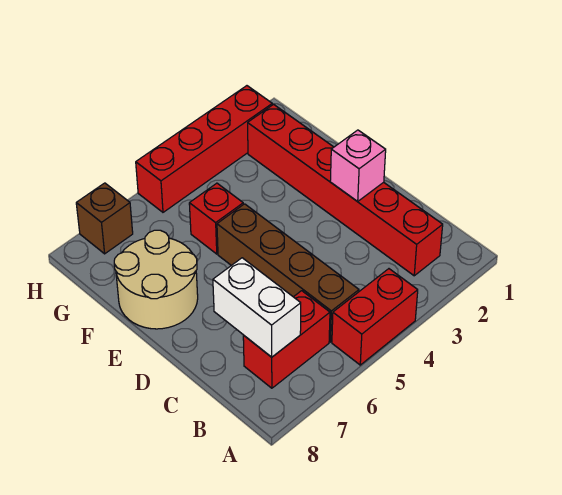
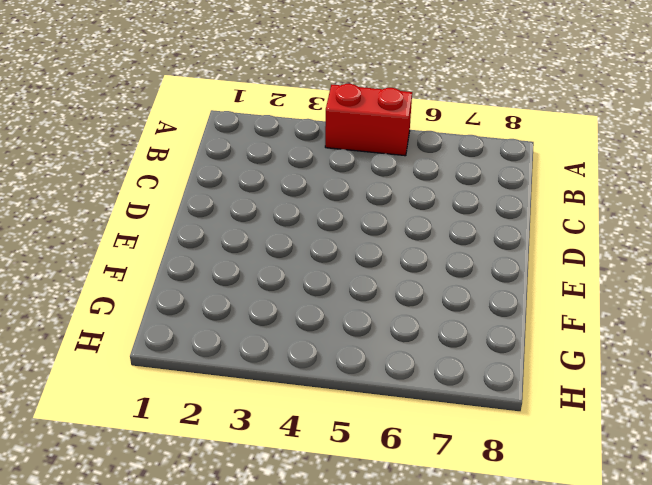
none -> red brick B2:G2 level 1
none -> brown brick B5:E5 level 1

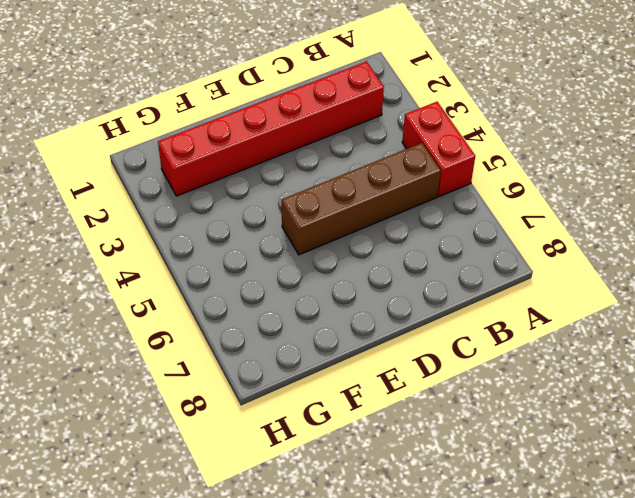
none -> red brick B6:B7 level 1
none -> tan round brick E7:F8 level 1

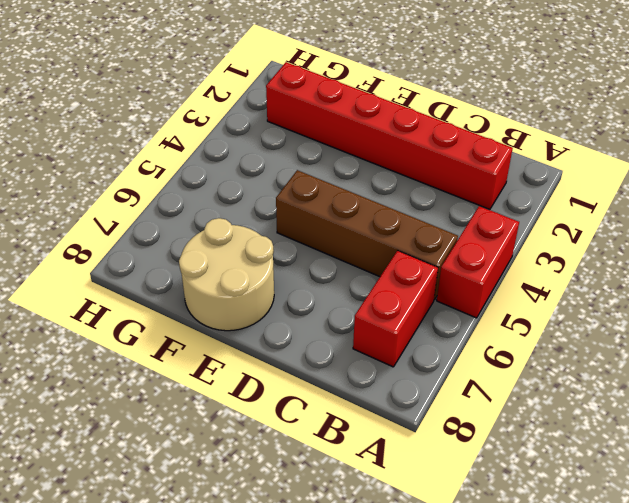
none -> red brick F5 level 1
none -> red brick H2:H5 level 1

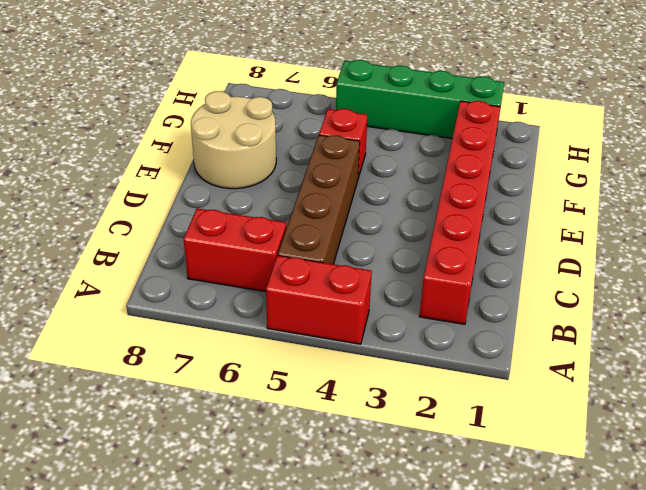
green brick H2:H5 level 1 -> red brick H2:H5 level 1
none -> brown brick H7 level 1
none -> white brick B7:C7 level 2

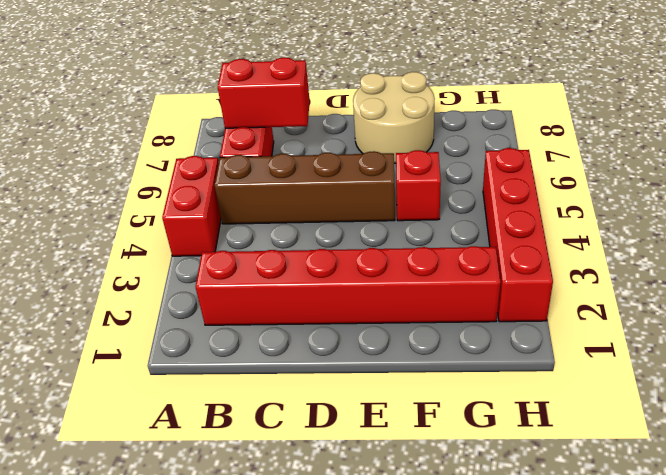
red brick B7:C7 level 2 -> white brick B7:C7 level 2
none -> brown brick H7 level 1
none -> pink brick D2 level 2

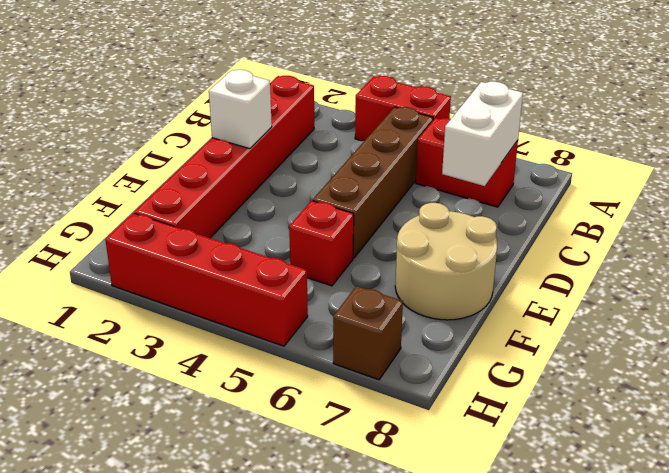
white brick D2 level 2 -> pink brick D2 level 2

